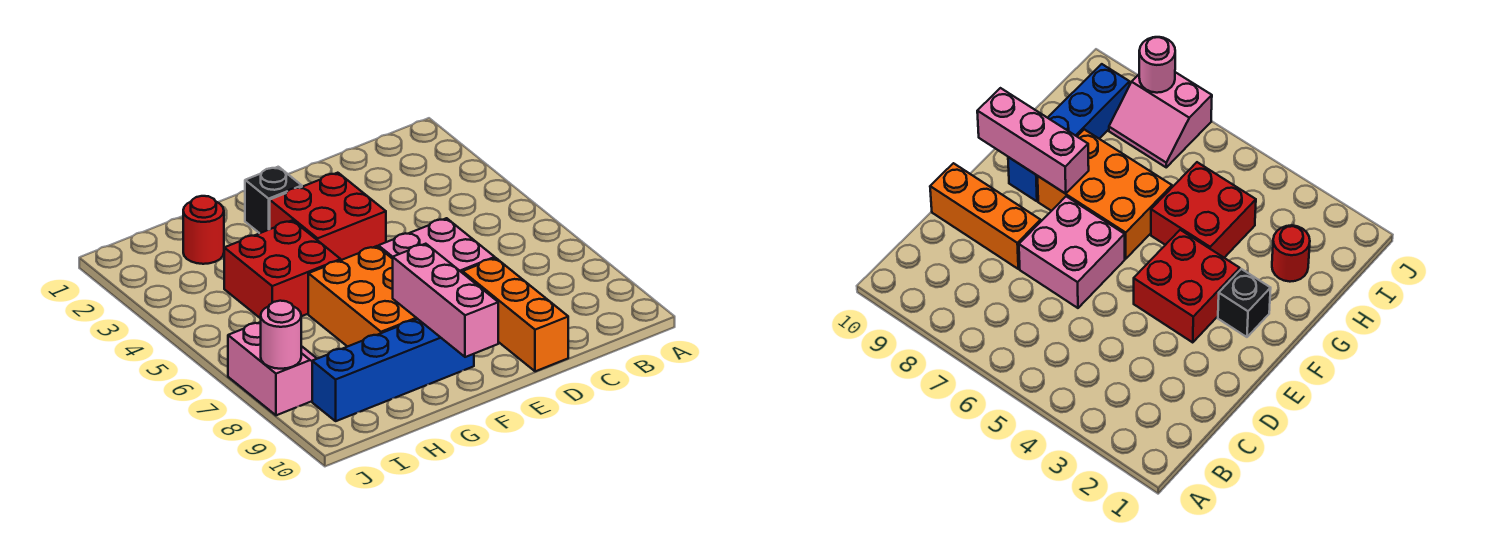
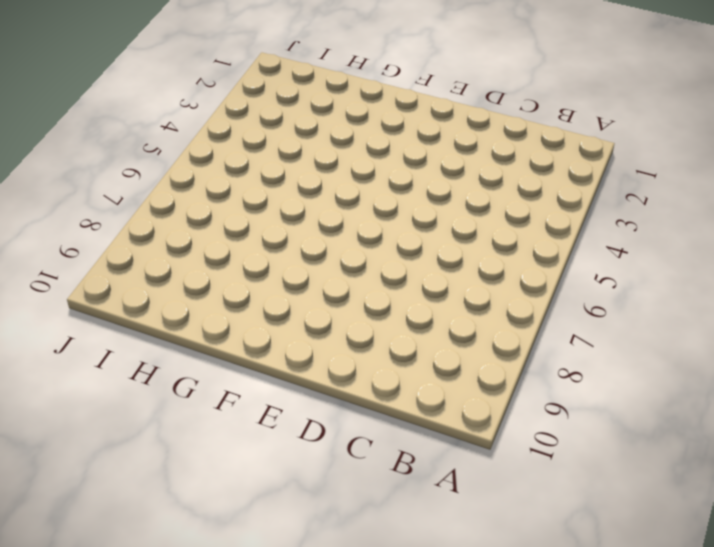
none -> pink brick D6:E7 level 1
none -> orange brick D8:D10 level 1

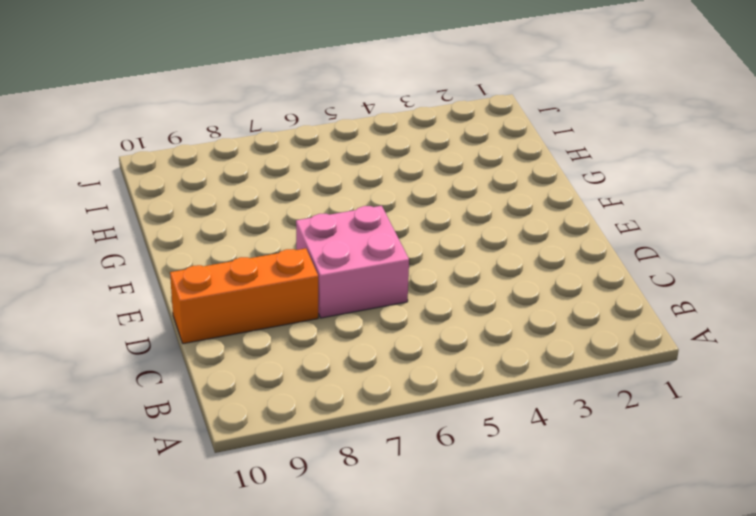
none -> red brick E3:F4 level 1
none -> black brick F2 level 1

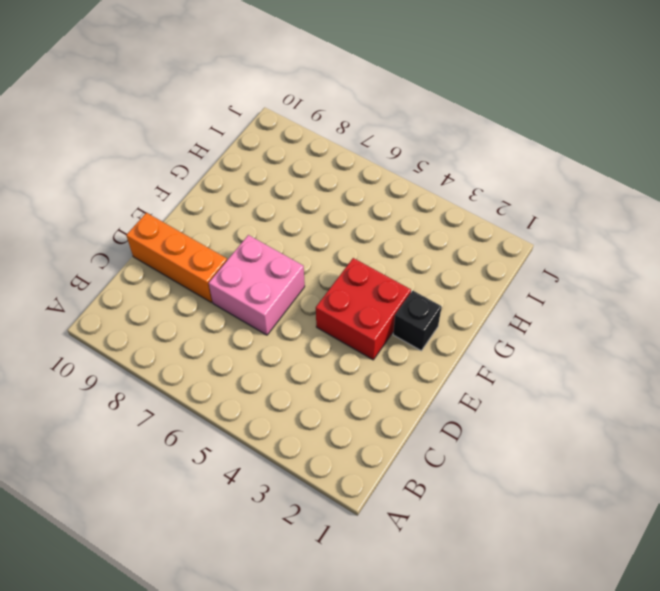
none -> orange brick F6:G8 level 1
none -> blue brick F9:I9 level 1

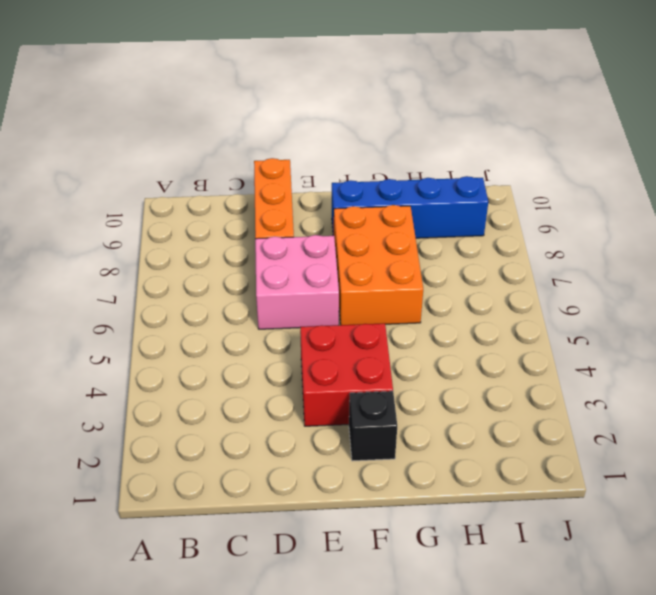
none -> red brick G4:H5 level 1
none -> red round brick H2 level 1

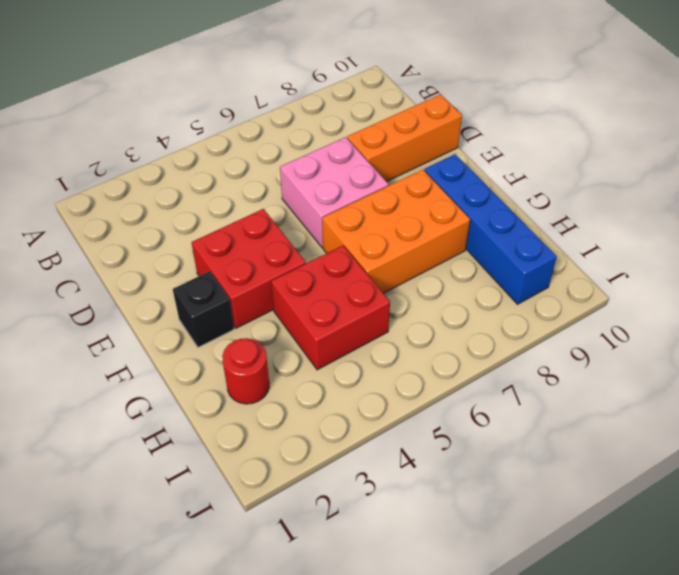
none -> pink slope I7:J8 level 1 top J
none -> pink brick F8:F10 level 2

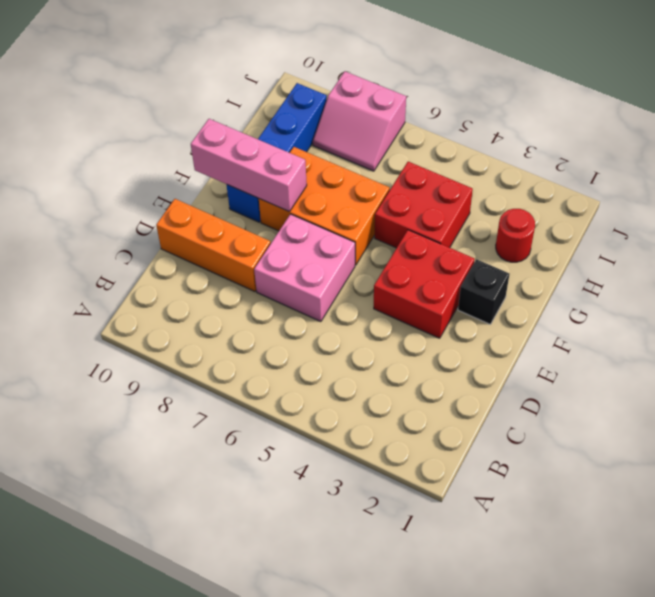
none -> pink round brick J8 level 2

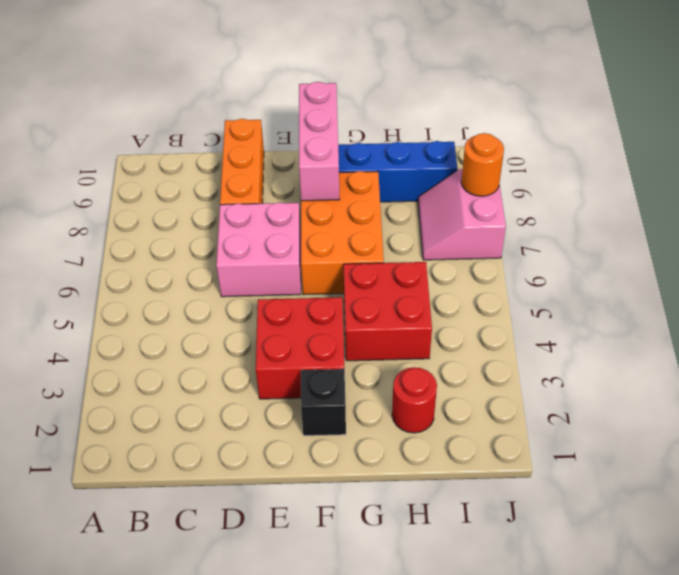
orange round brick J8 level 2 -> pink round brick J8 level 2

